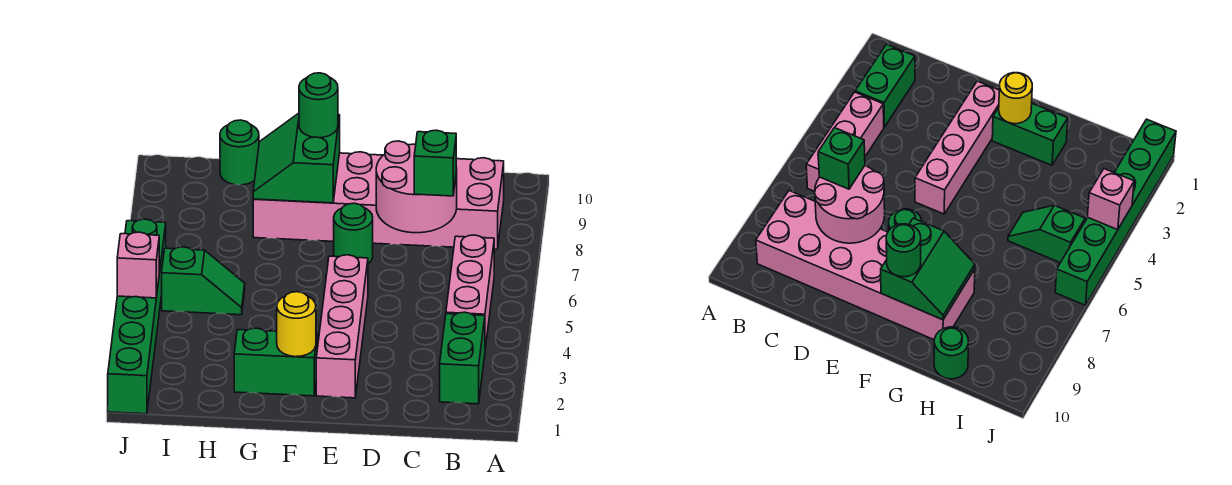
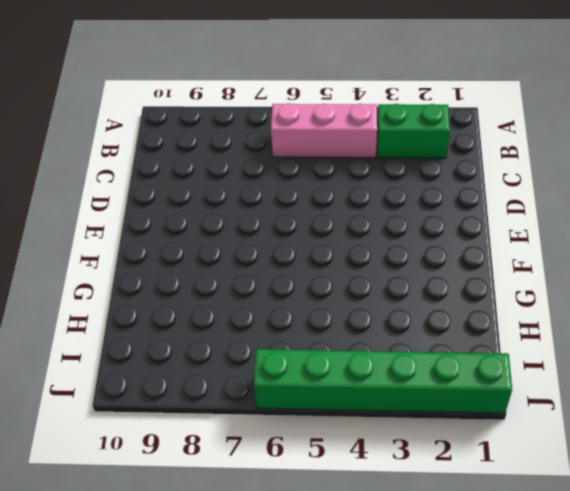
none -> pink brick B8:G9 level 1
none -> pink brick E2:E5 level 1
none -> green round brick E7 level 1

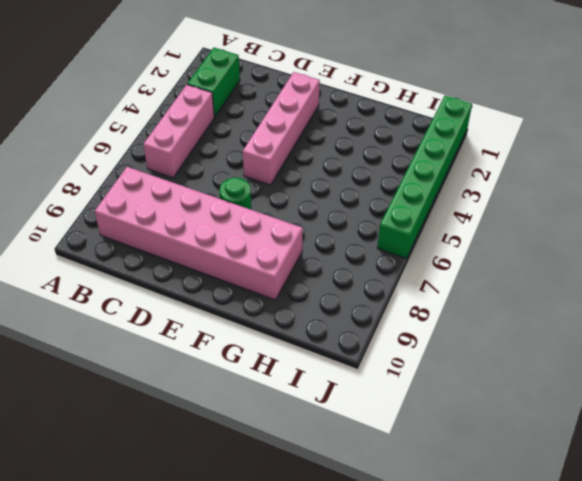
none -> green brick F2:G2 level 1
none -> green slope H5:I5 level 1 top I
none -> green round brick H10 level 1

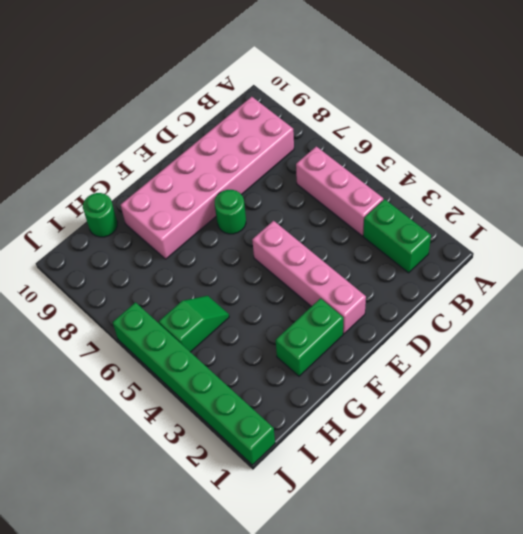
none -> pink round brick C7:D8 level 2
none -> yellow round brick F2 level 2
none -> green slope F8:G9 level 2 top F

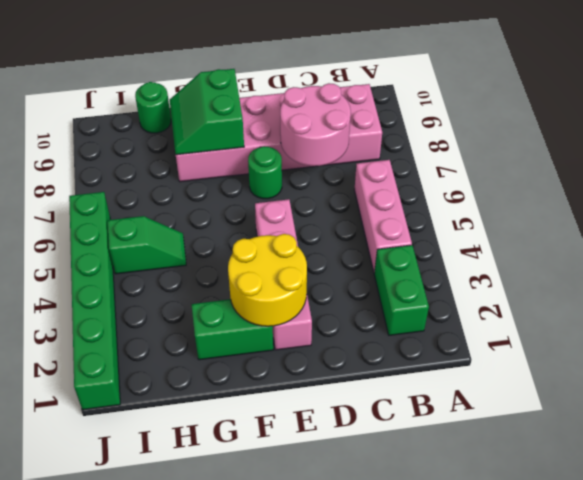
yellow round brick E2:F3 level 2 -> yellow round brick F2 level 2
none -> pink brick J4 level 2
none -> green brick C7 level 3
none -> green round brick F9 level 3

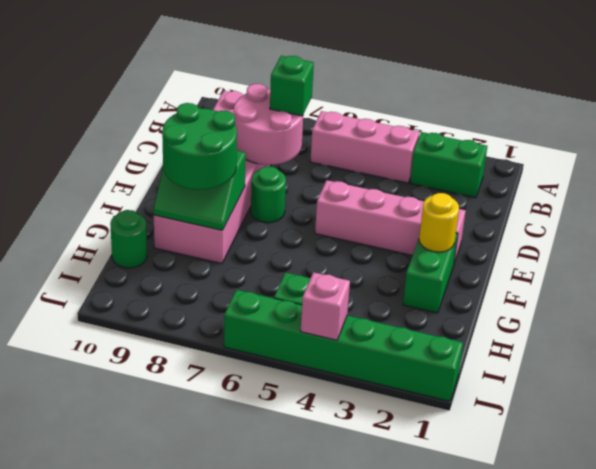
green round brick F8:G9 level 3 -> green round brick F9 level 3

